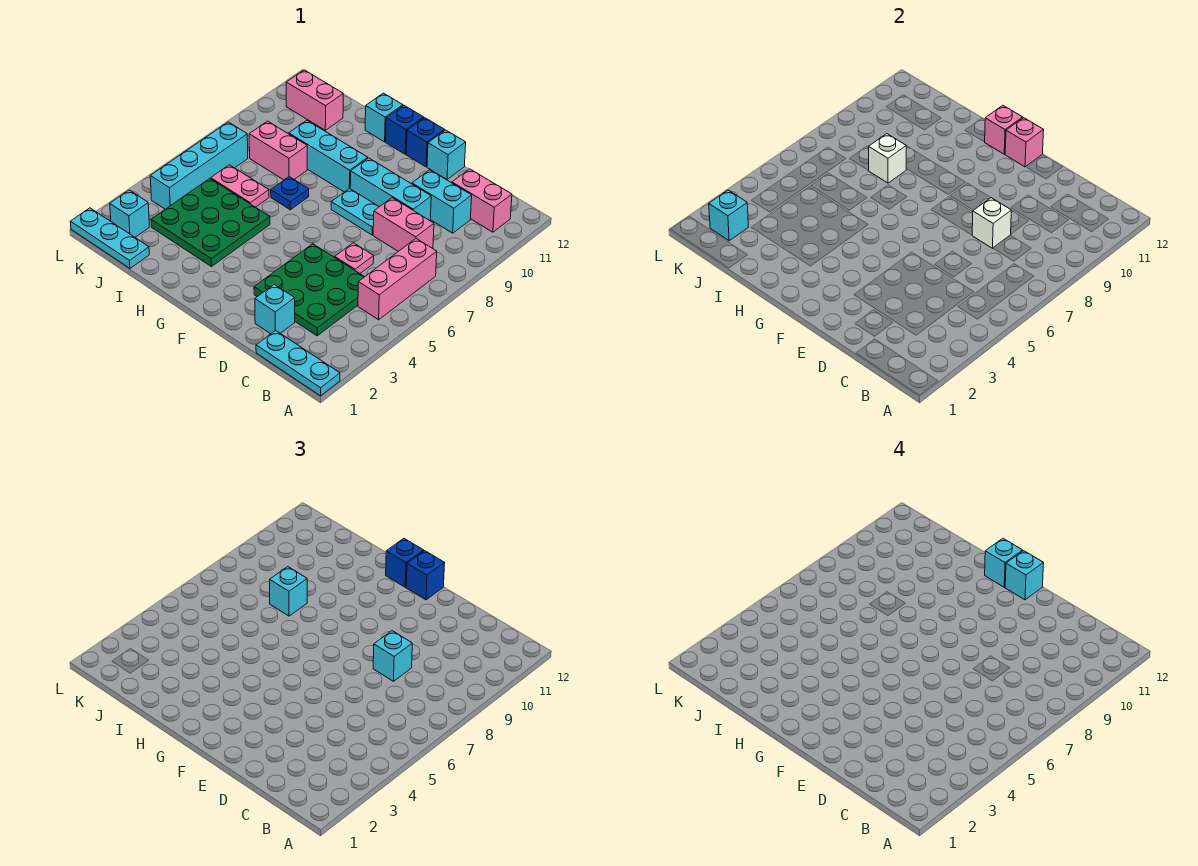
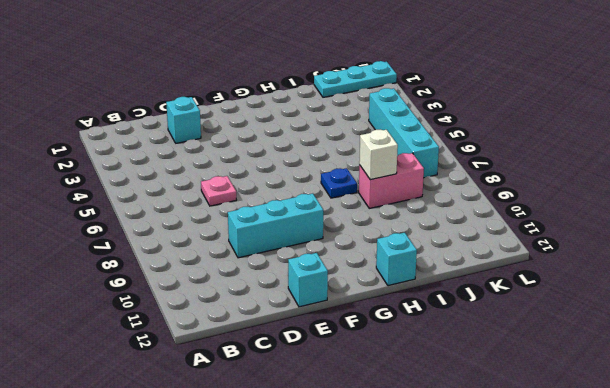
none -> cyan plate A1:C1 level 1
none -> pink brick B5:B7 level 1
none -> pink brick B11:C11 level 1
none -> green plate C3:E5 level 1

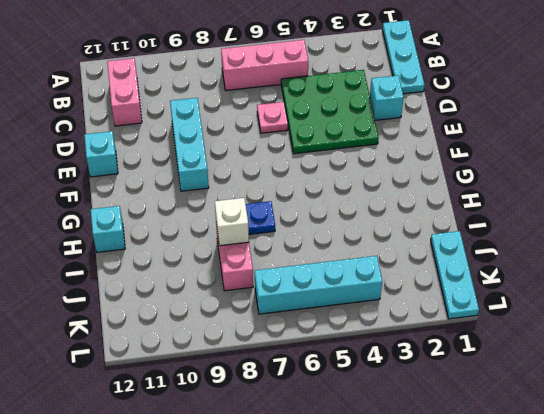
none -> pink brick C8:D8 level 1
none -> cyan brick C10:D10 level 1
none -> cyan plate E8:F8 level 1
none -> blue brick F12 level 1

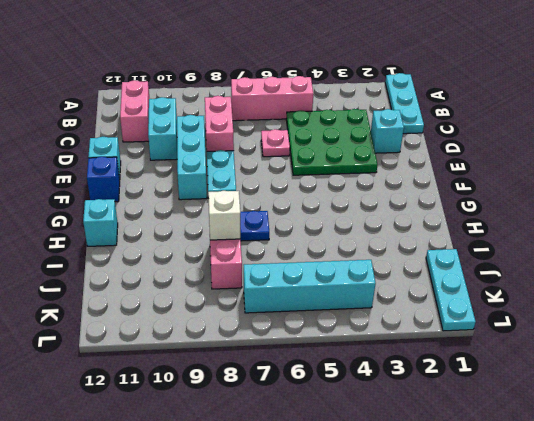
none -> cyan brick G9:I9 level 1
none -> blue brick G12 level 1
none -> green plate H3:J5 level 1
none -> pink plate I6:J6 level 1

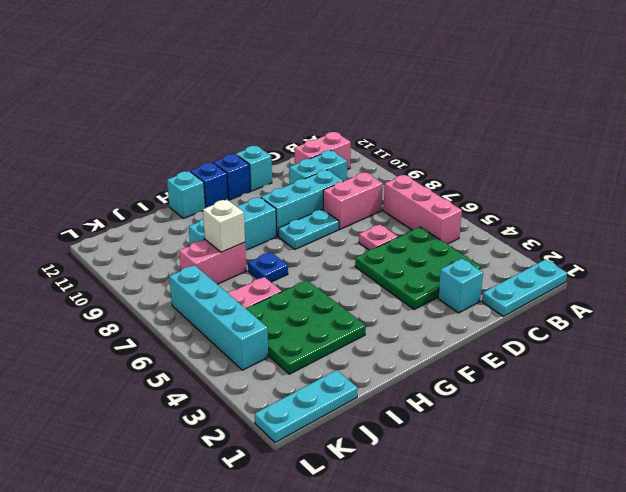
none -> pink brick J11:K11 level 1
none -> cyan brick K2 level 1
none -> white brick D8 level 2
none -> pink brick F12 level 2

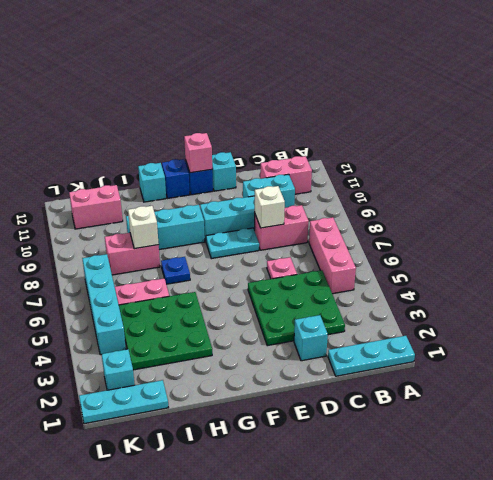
none -> pink brick G12 level 2
none -> cyan brick K2 level 2
none -> cyan brick D8 level 3
none -> blue brick F12 level 3

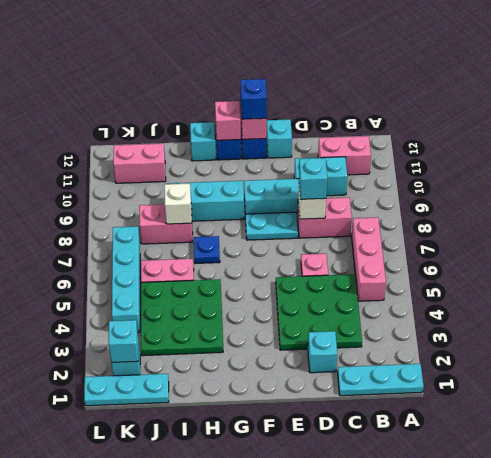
none -> blue brick G12 level 3
none -> cyan brick I8 level 3
none -> cyan brick F12 level 4
none -> cyan brick G12 level 4

